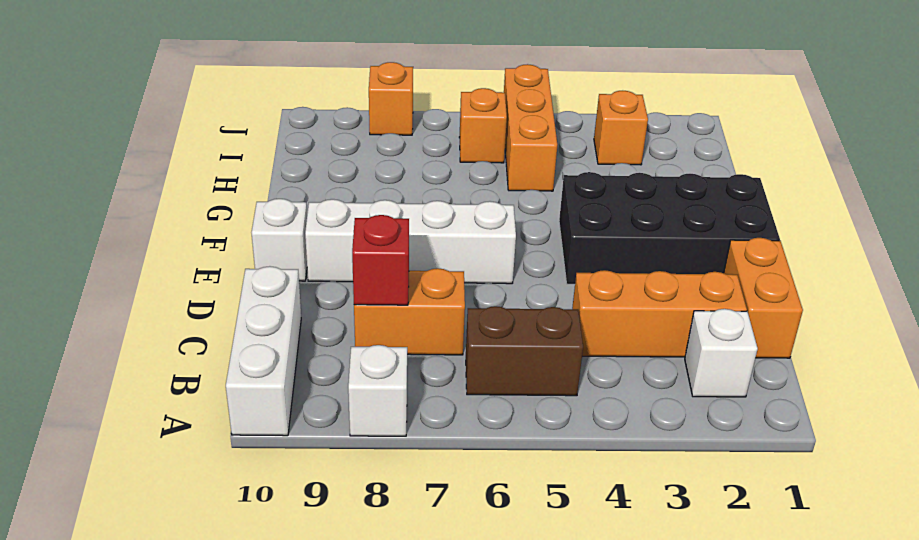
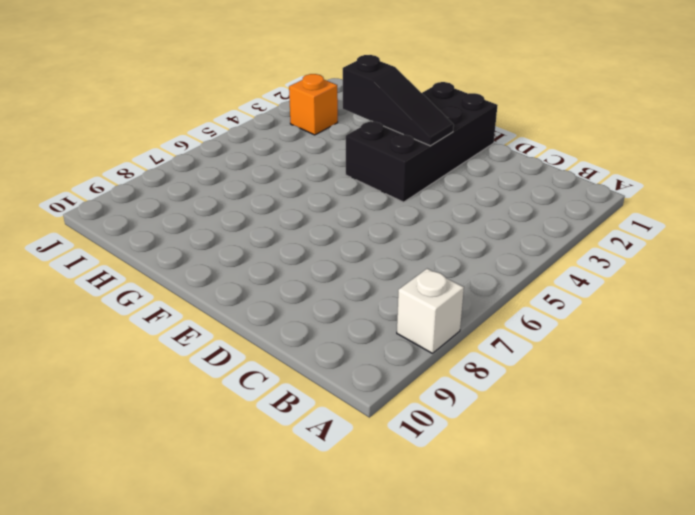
black slope E3:G3 level 2 top G -> none
none -> white brick A10:C10 level 1
none -> white brick B2 level 1
none -> brown brick B5:B6 level 1

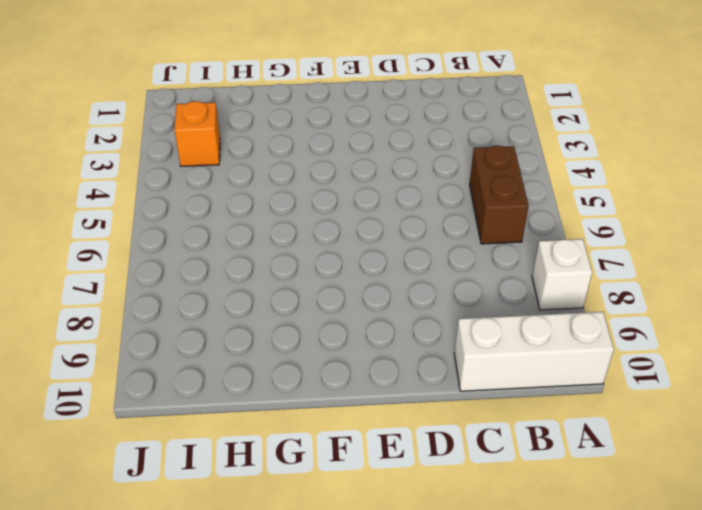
none -> white brick B2 level 1
none -> orange brick C1:D1 level 1
none -> orange brick C2:C4 level 1

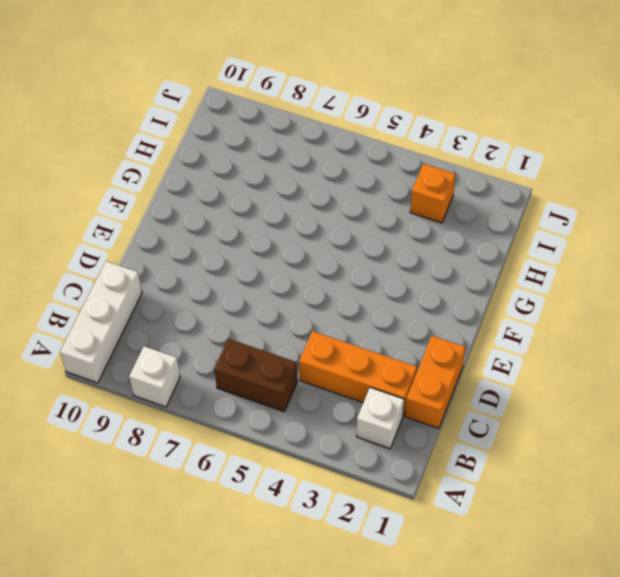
none -> orange brick C7:C8 level 1
none -> black brick E1:F4 level 1
none -> white brick E6:E9 level 1

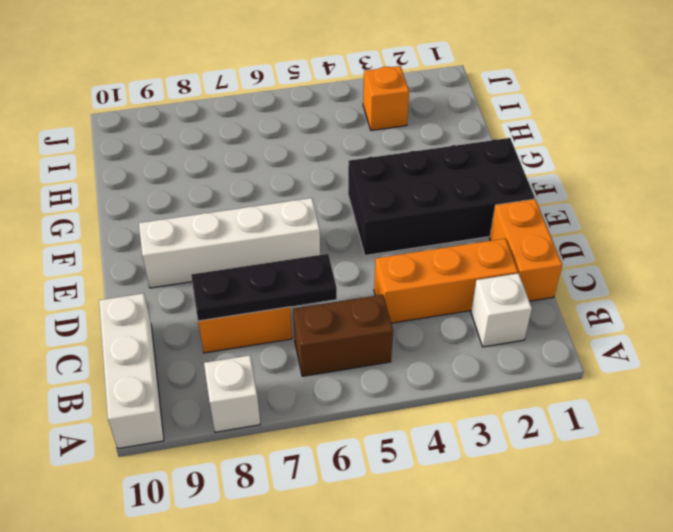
black plate C6:C8 level 2 -> red brick C8 level 2
none -> white brick E10 level 1
none -> orange brick H5:J5 level 1
none -> orange brick I6 level 1

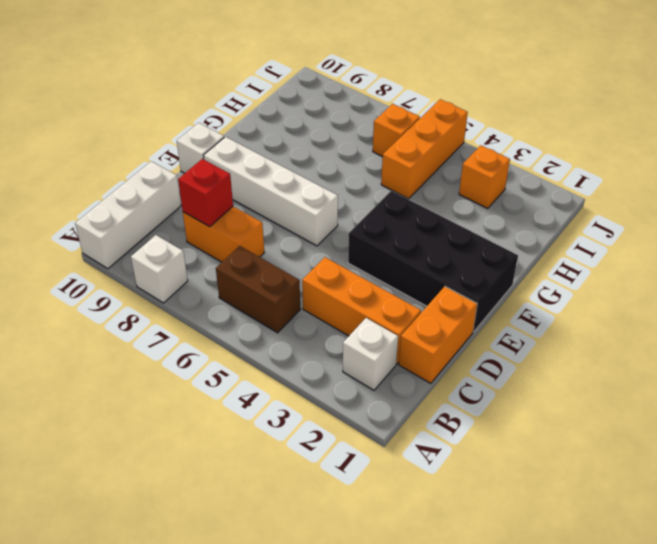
none -> orange brick J8 level 1

